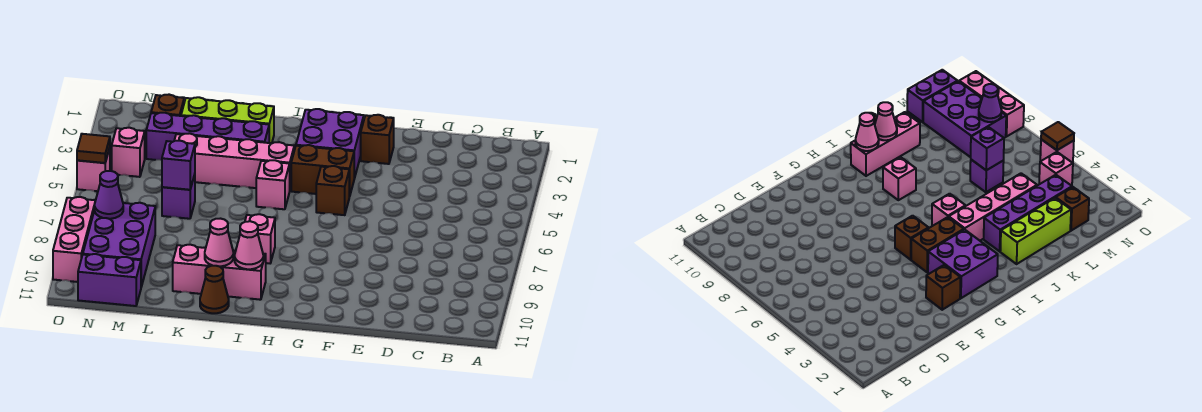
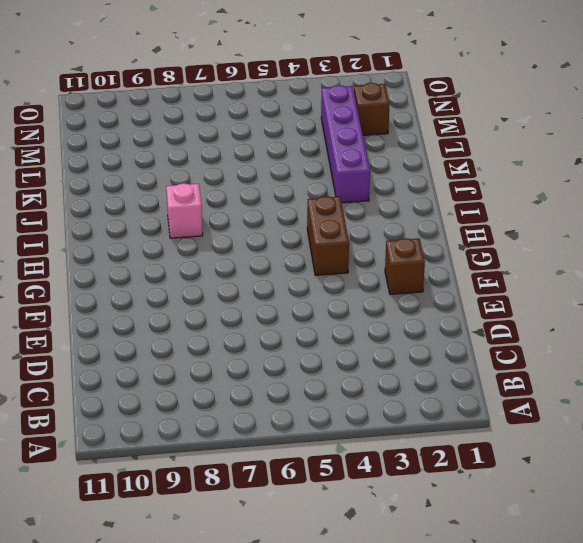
none -> purple brick G2:H3 level 1
none -> brown brick G5 level 1
none -> pink brick I4:L4 level 1

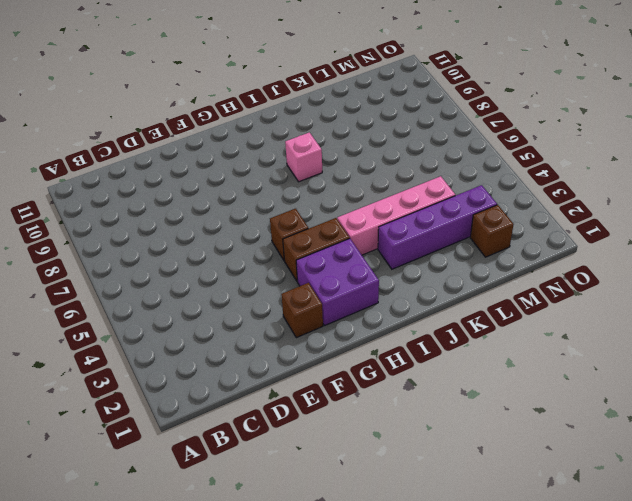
none -> pink brick I5 level 1
none -> pink brick I10:K10 level 1
none -> lime brick J2:L2 level 1

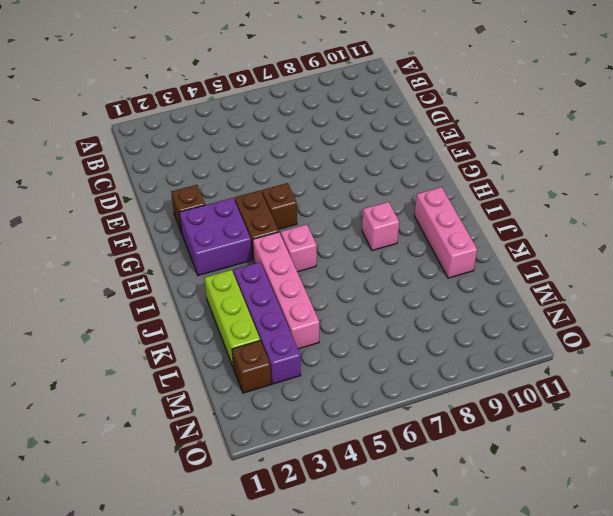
none -> brown cone J11 level 1
none -> purple brick L6 level 1
none -> purple brick M8:N10 level 1

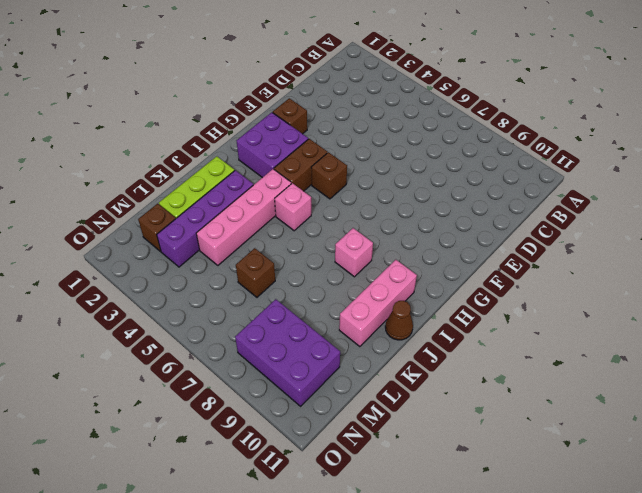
brown brick L6 level 1 -> purple brick L6 level 1
none -> purple brick M11:N11 level 1
none -> pink brick N4 level 1
none -> pink brick O5 level 1

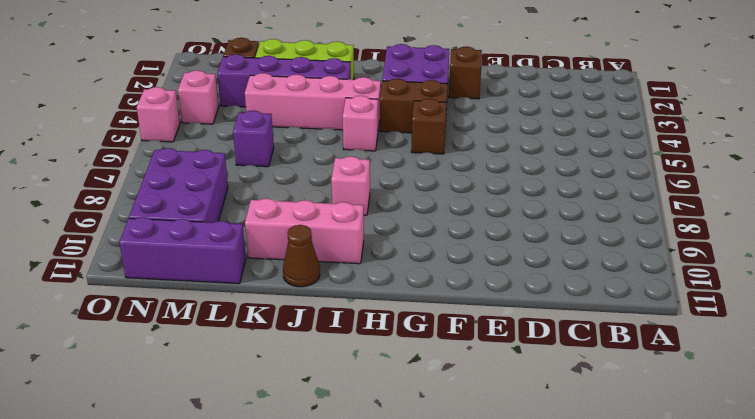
purple brick L11:N11 level 1 -> purple brick M11:N11 level 1
none -> pink brick O8:O10 level 1
none -> pink cone I10 level 2
none -> pink cone J10 level 2

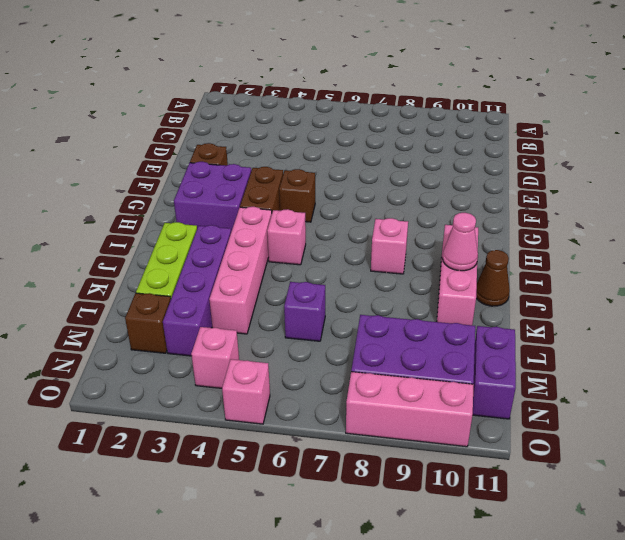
none -> pink cone I10 level 2
none -> purple brick L6 level 2
none -> purple cone N8 level 2

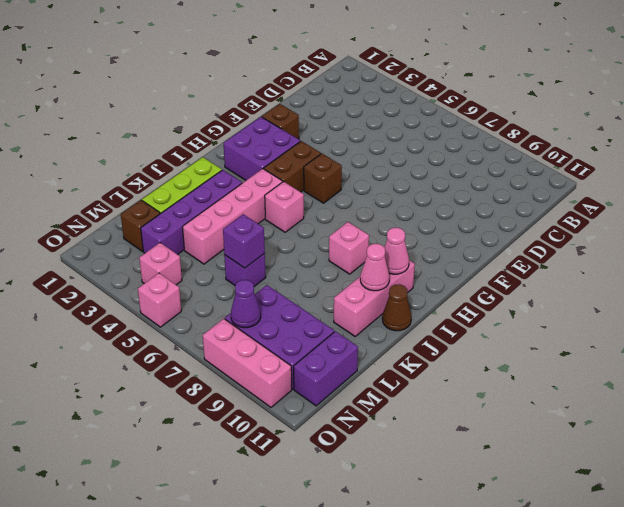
none -> brown tile O5 level 2

